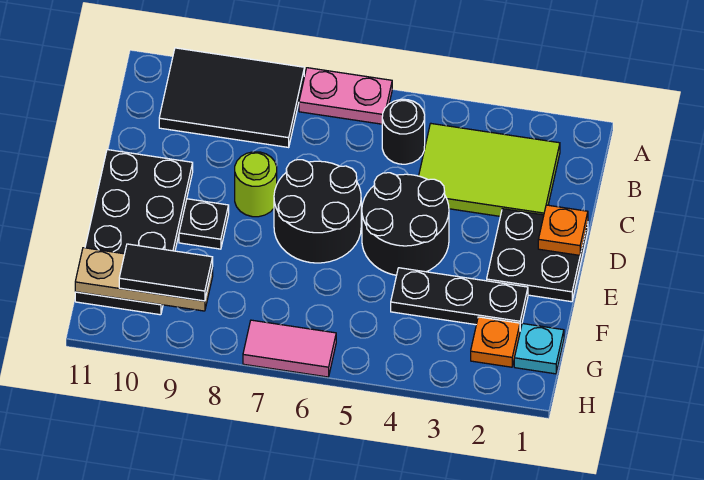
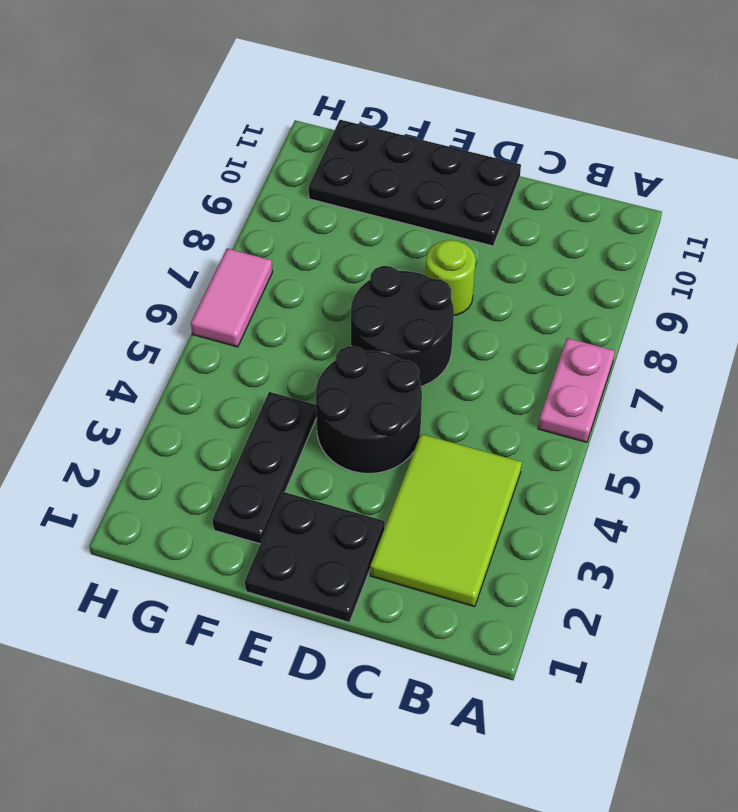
none -> black tile A8:B10 level 1
none -> black round brick B5 level 1
none -> black plate E9 level 1

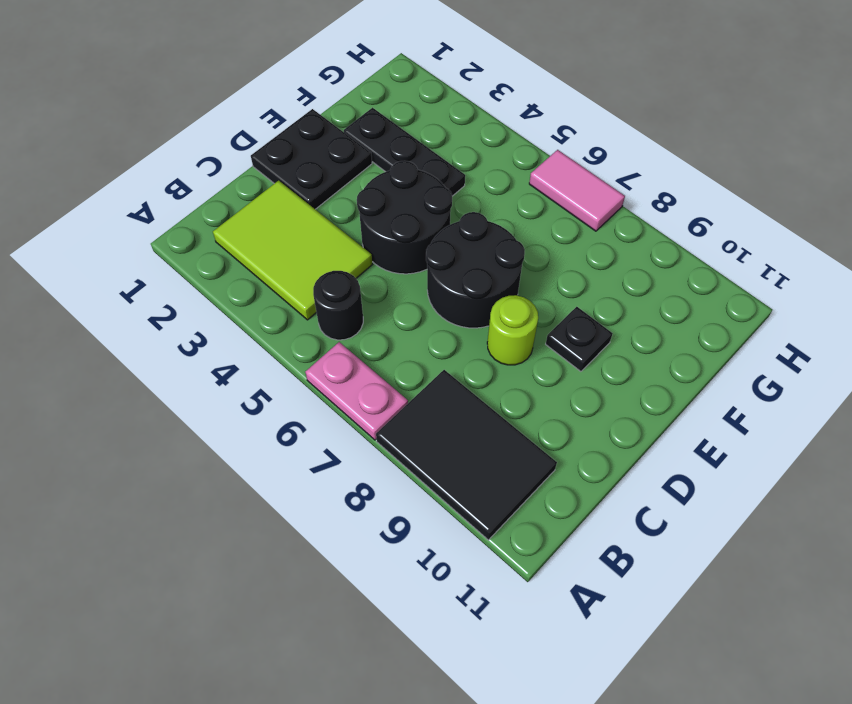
none -> black plate D10:G11 level 1
none -> cyan plate G1 level 1
none -> orange plate G2 level 1

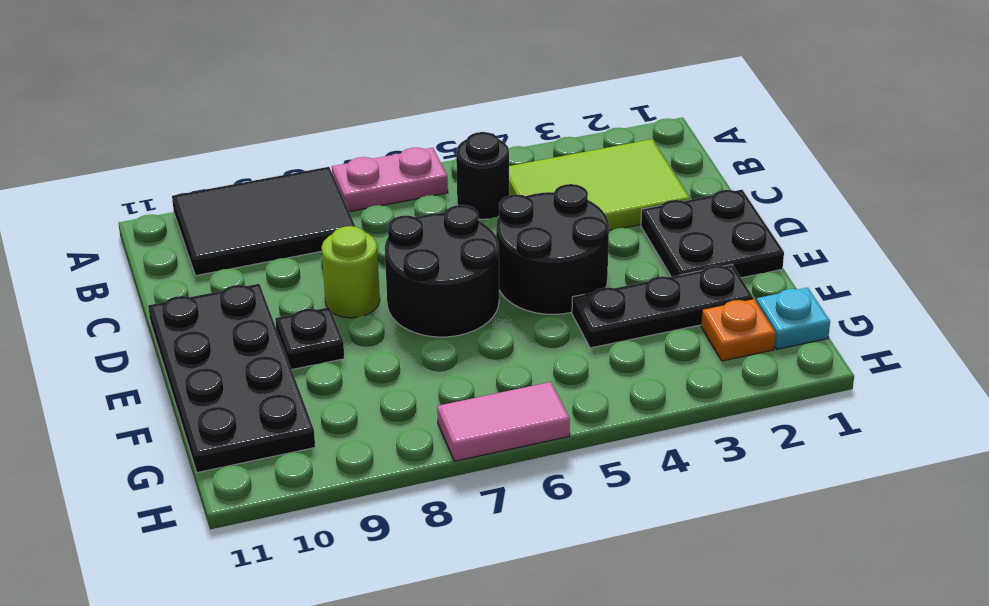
none -> orange plate D1 level 2
none -> tan plate G9:G11 level 2
none -> black tile G9:G10 level 3

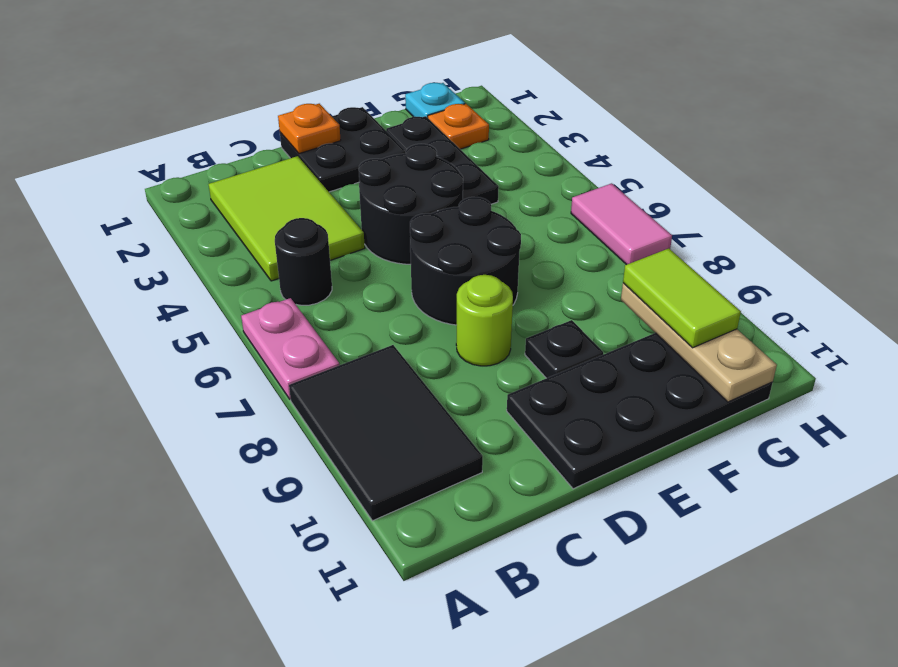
lime tile G9:G10 level 3 -> black tile G9:G10 level 3

